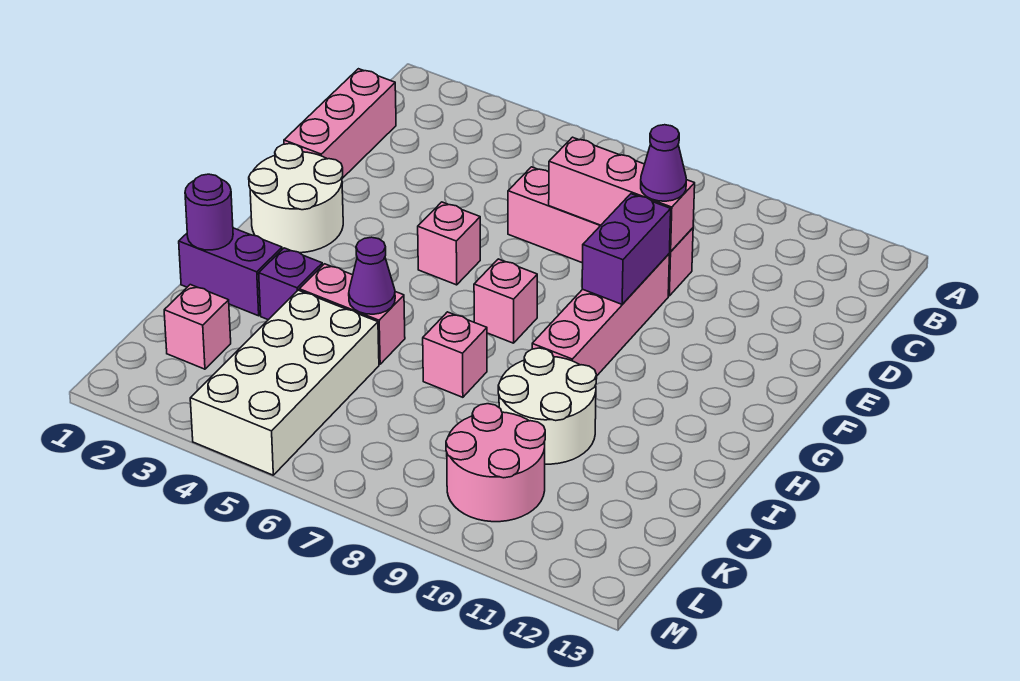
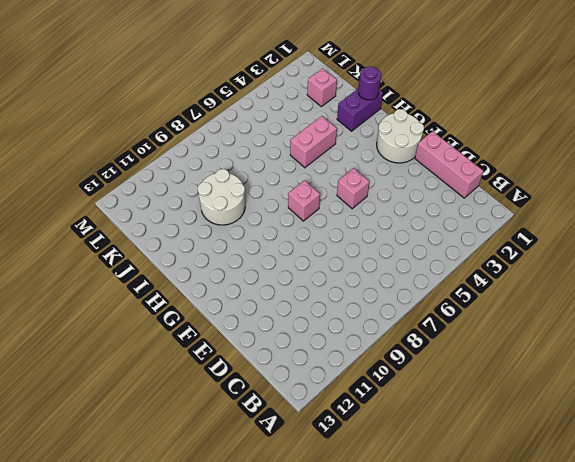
none -> pink brick D6:D9 level 1
none -> pink brick E9:H9 level 1
none -> purple brick I3 level 1

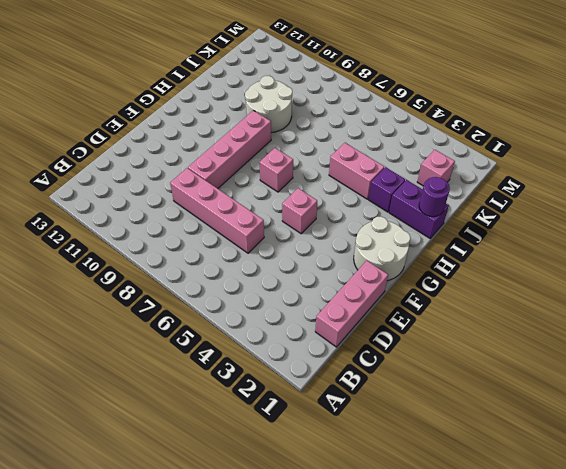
none -> pink brick I7 level 1
none -> white brick J4:M5 level 1
none -> pink round brick K9:L10 level 1

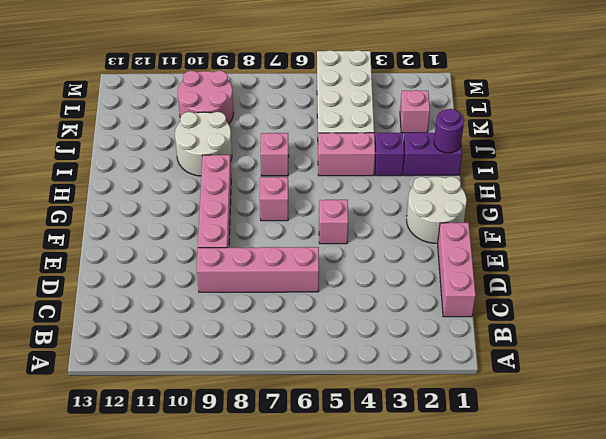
none -> pink brick D7:D9 level 2
none -> purple brick E9:F9 level 2
none -> purple cone I5 level 2

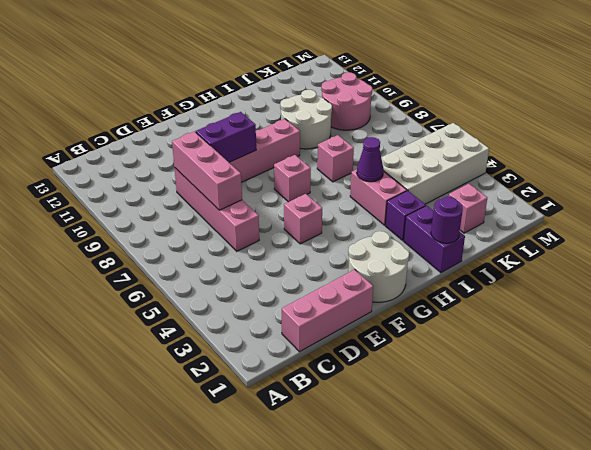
none -> purple cone D9 level 3

